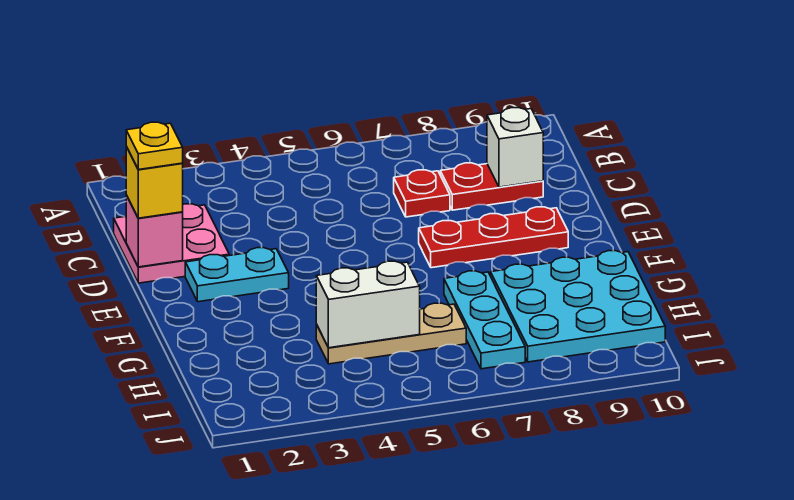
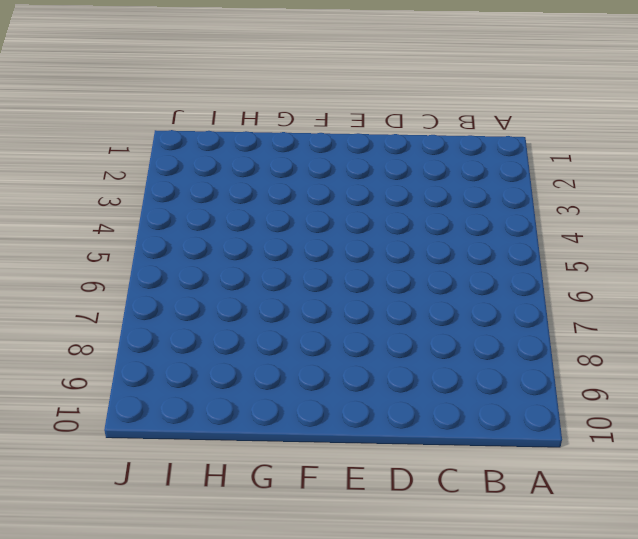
none -> pink plate C1:D2 level 1
none -> red plate C7 level 1
none -> red plate C8:C9 level 1

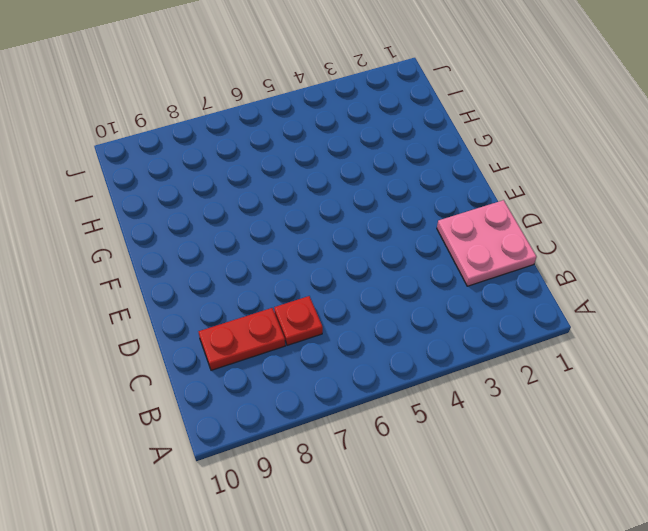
none -> cyan plate E2:E3 level 1
none -> red plate E7:E9 level 1
none -> cyan plate G7:I7 level 1

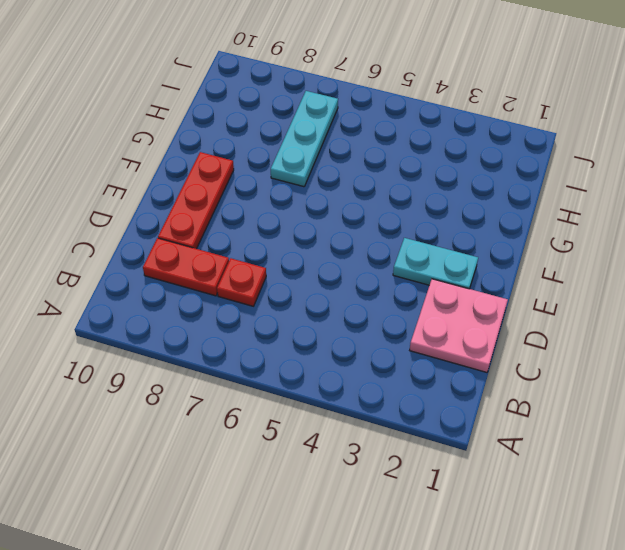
red plate D9:F9 level 1 -> red plate E7:E9 level 1
none -> cyan plate G8:I10 level 1
none -> tan plate H4:H6 level 1
none -> white brick C9 level 2

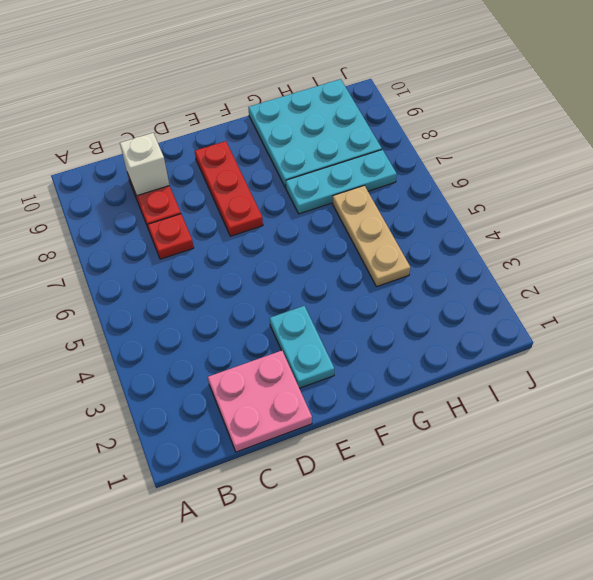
none -> pink brick D1 level 2
none -> white brick H4:H5 level 2
none -> yellow brick D1 level 3

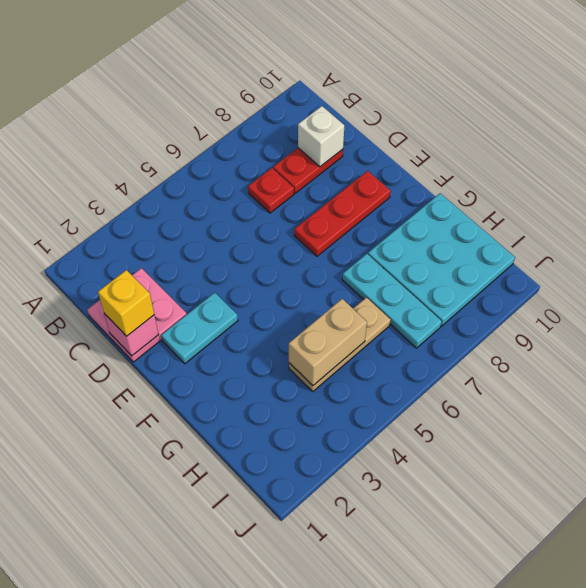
tan brick H4:H5 level 2 -> white brick H4:H5 level 2
none -> yellow plate D1 level 4

